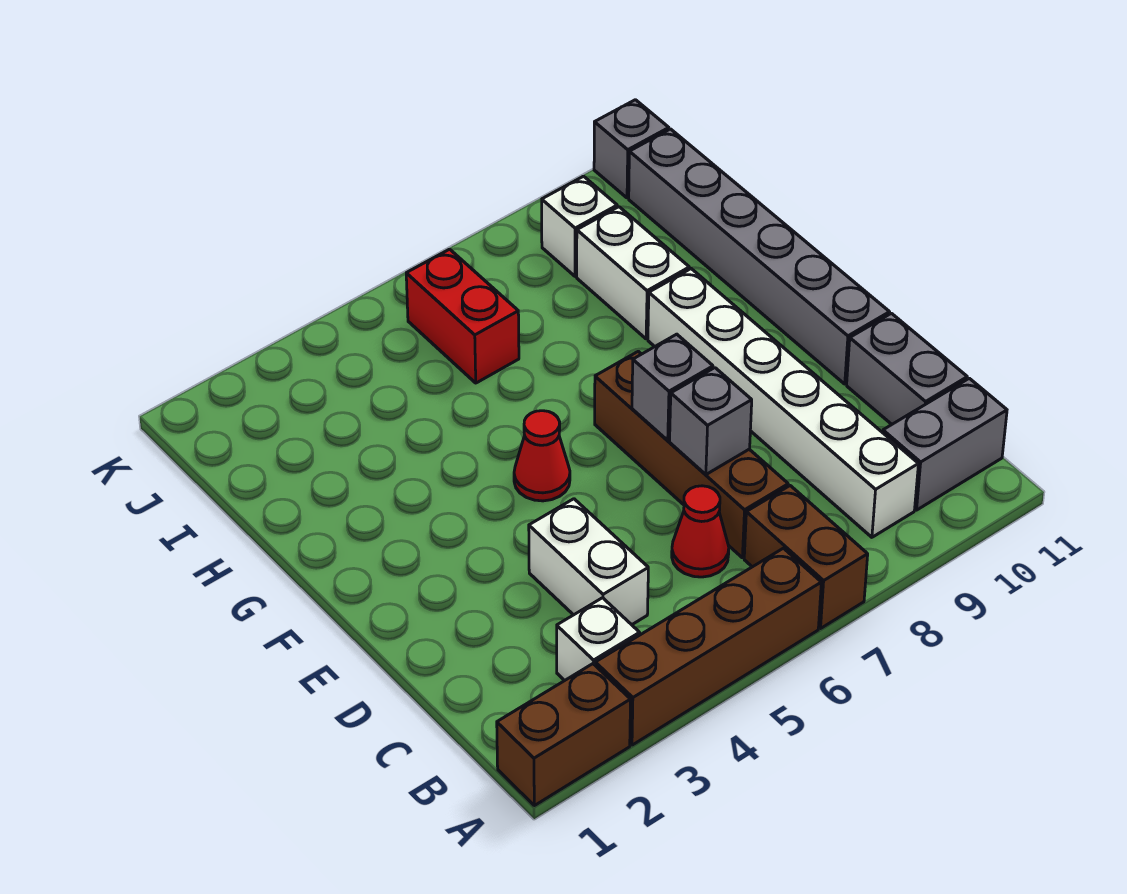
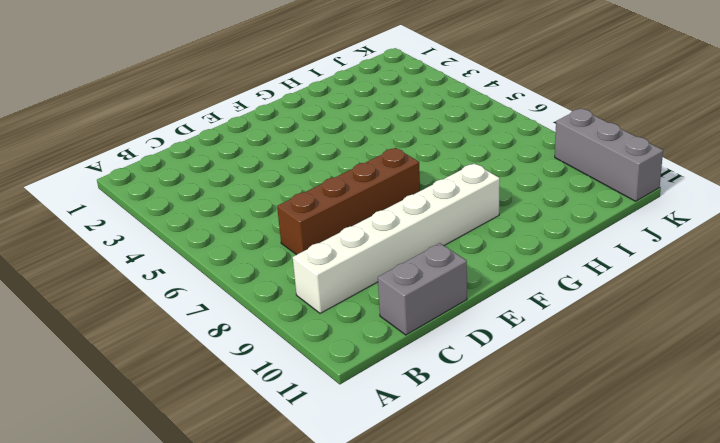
grey brick K9:K11 level 1 -> grey brick K11 level 1
none -> brown brick A1:A2 level 1
none -> brown brick A3:A6 level 1
none -> brown brick A7:B7 level 1

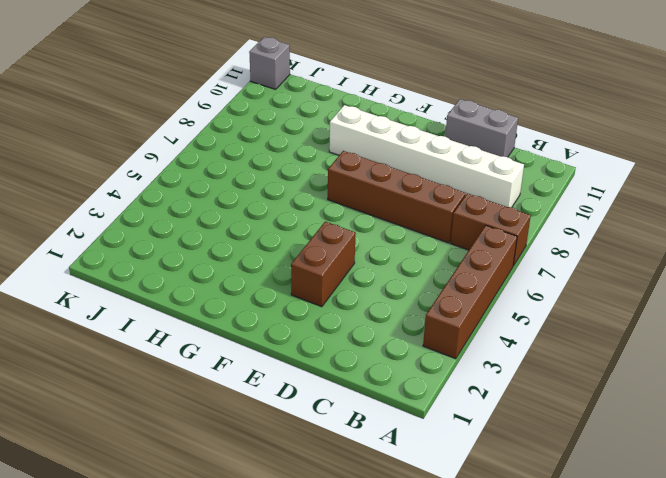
brown brick E3:E4 level 1 -> brown brick A1:A2 level 1
none -> white brick B3 level 1
none -> grey brick B10:B11 level 1
none -> white brick C4:D4 level 1

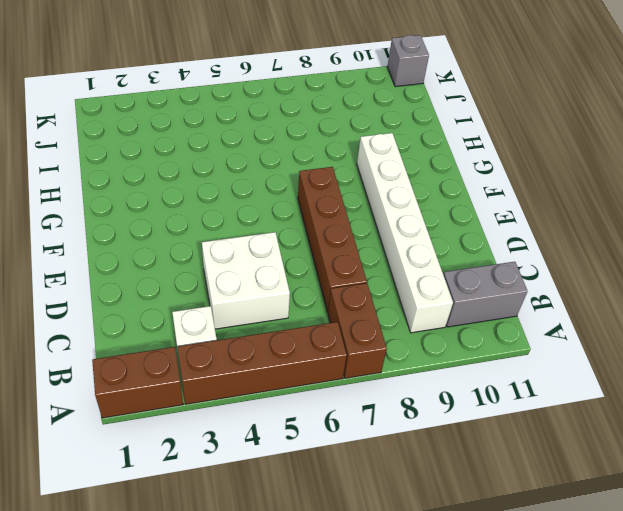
white brick C4:D5 level 1 -> white brick C4:D4 level 1
none -> red cone C6 level 1
none -> grey brick C11:D11 level 1
none -> grey brick E11:J11 level 1

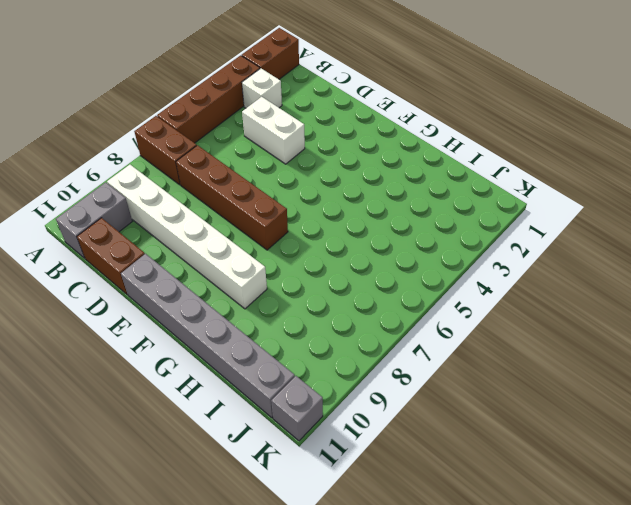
brown brick C11:D11 level 1 -> grey brick C11:D11 level 1
none -> red cone C6 level 1
none -> red cone F5 level 1
none -> white brick H9:I9 level 1

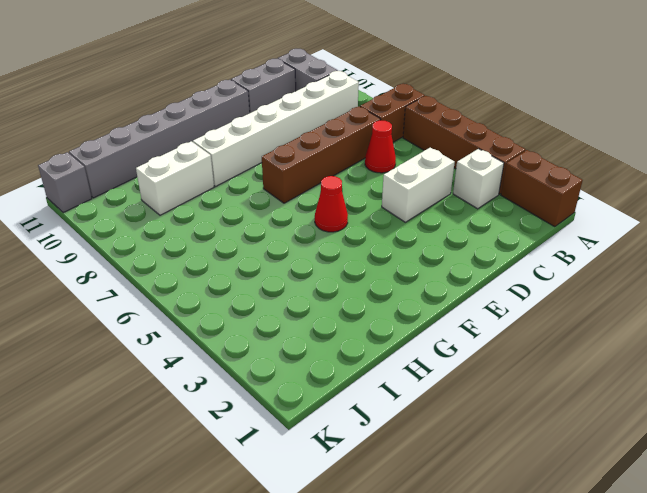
none -> red brick I6:J6 level 1
none -> white brick J9 level 1
none -> grey brick D7 level 2

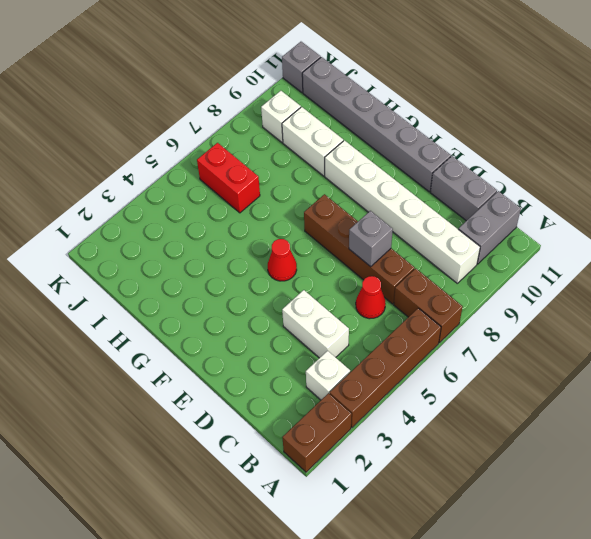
none -> grey brick E7 level 2

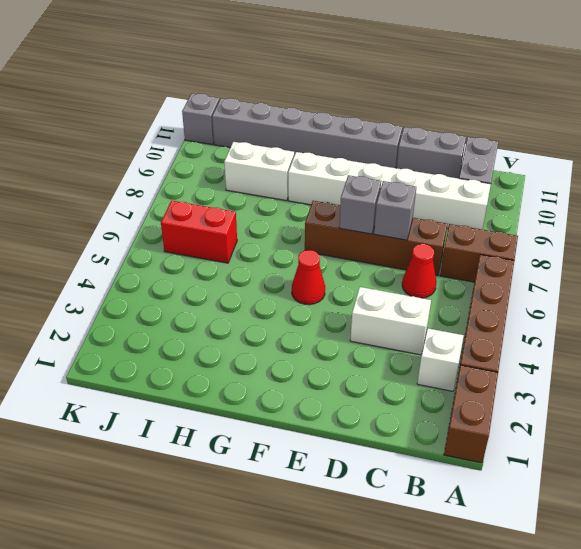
none -> white brick J9 level 1

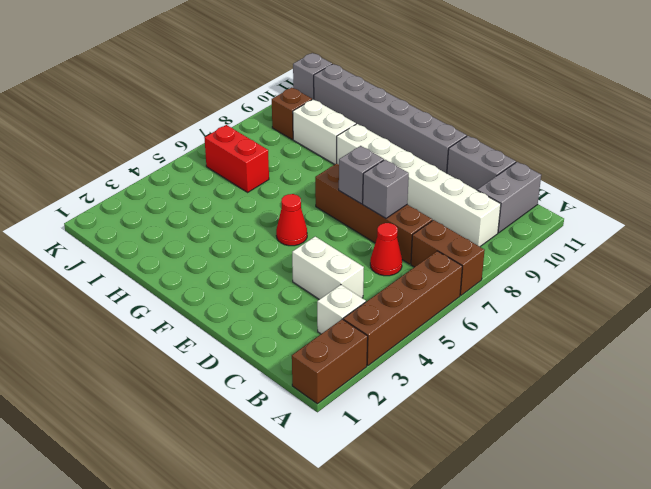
brown brick J9 level 1 -> white brick J9 level 1

